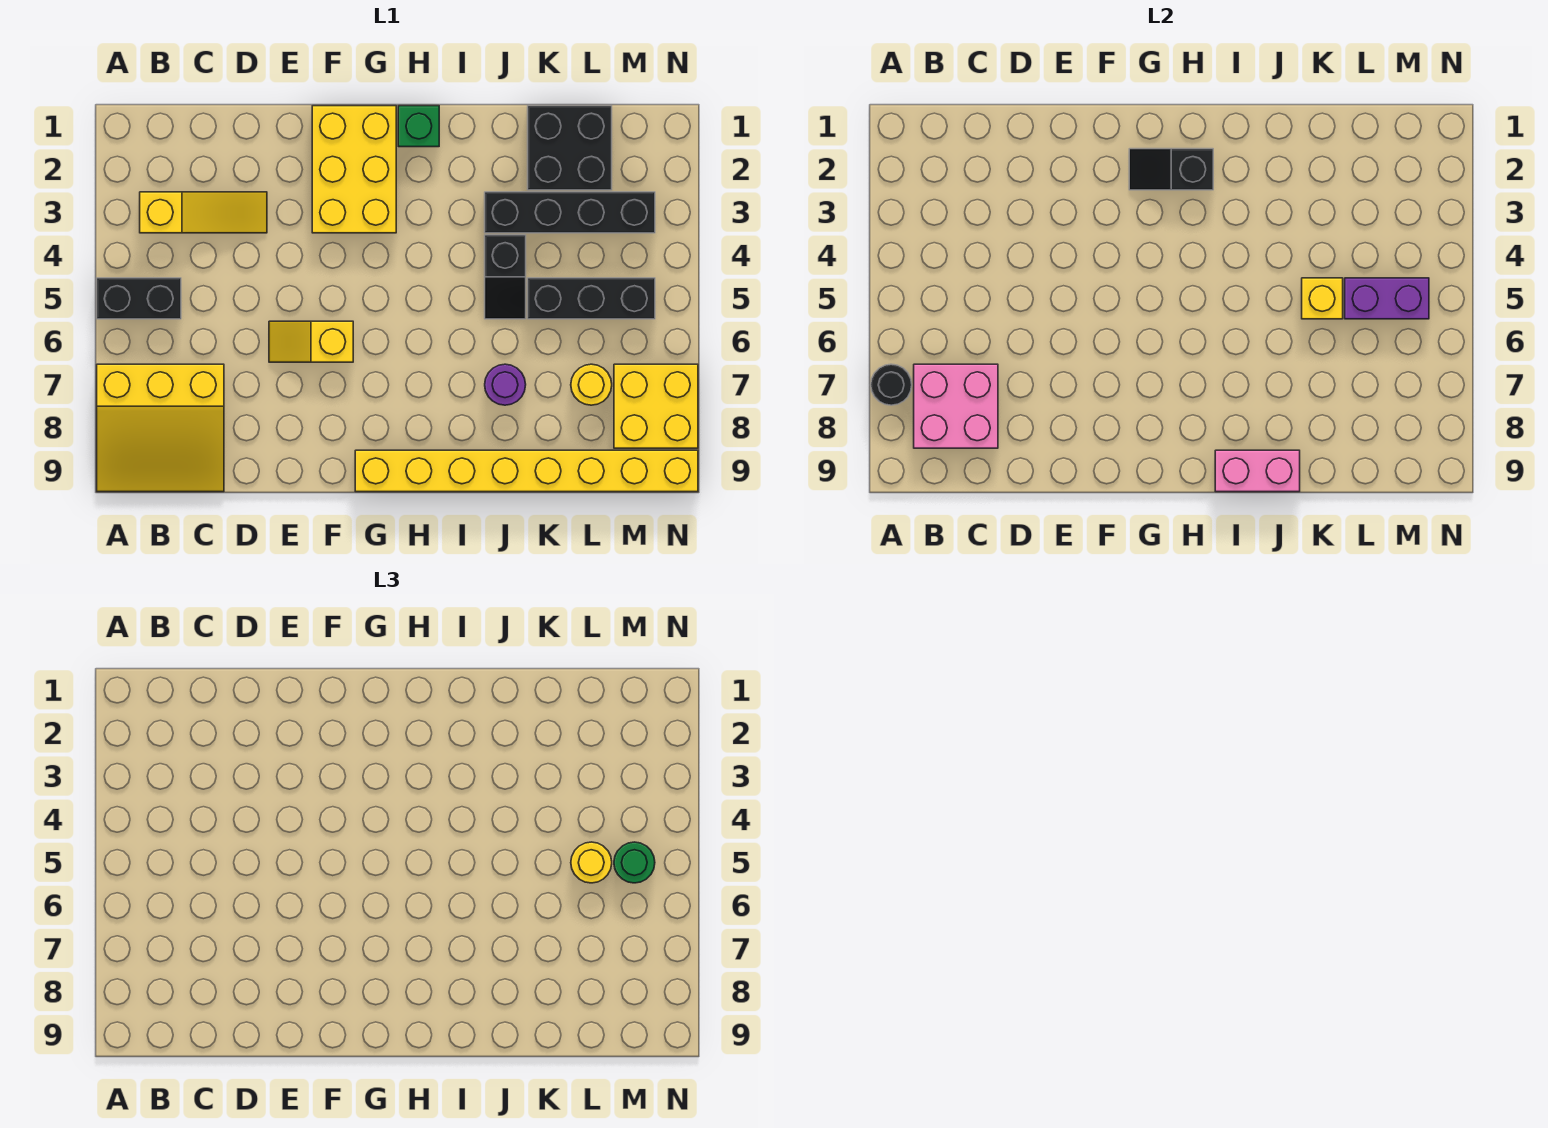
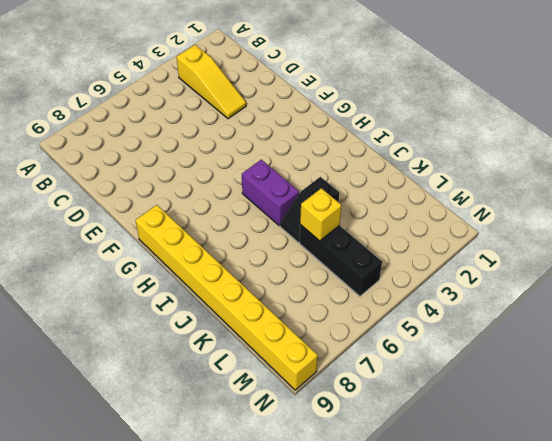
purple brick H5:I5 level 1 -> purple brick L5:M5 level 2
none -> black brick A5:B5 level 1
none -> yellow slope A7:C9 level 1 top 7
none -> yellow slope E6:F6 level 1 top F

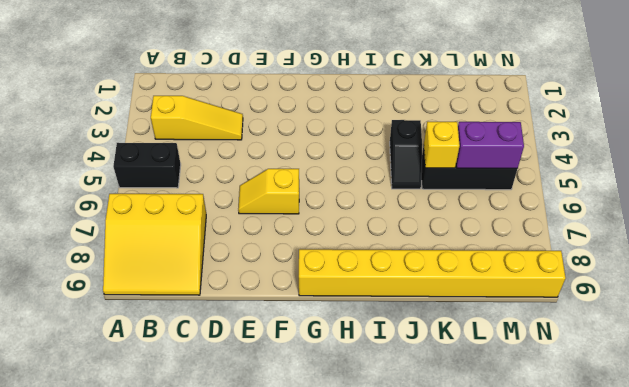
none -> yellow brick F1:G3 level 1
none -> green brick H1 level 1
none -> black brick J3:M3 level 1

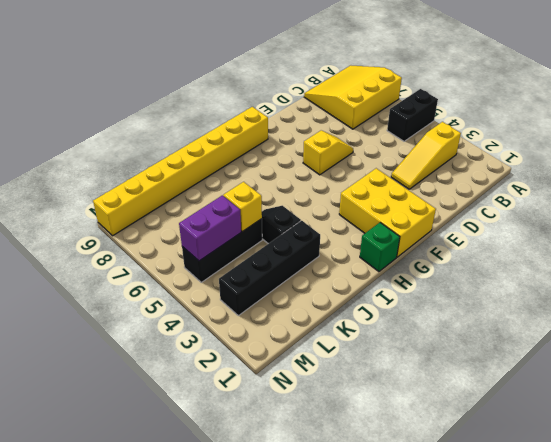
none -> purple round brick J7 level 1
none -> black brick K1:L2 level 1
none -> yellow round brick L7 level 1

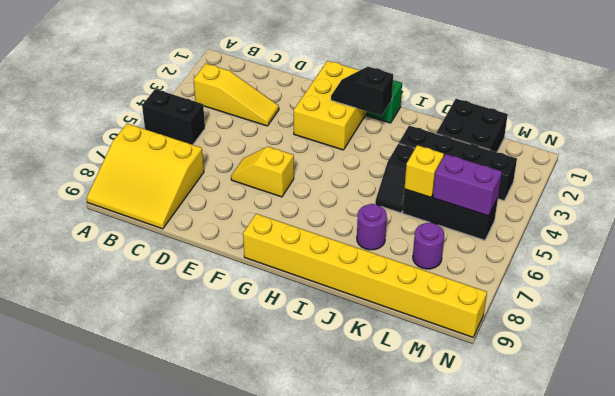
purple round brick L7 level 1 -> yellow round brick L7 level 1
none -> yellow brick M7:N8 level 1
none -> black round brick A7 level 2
none -> pink brick B7:C8 level 2

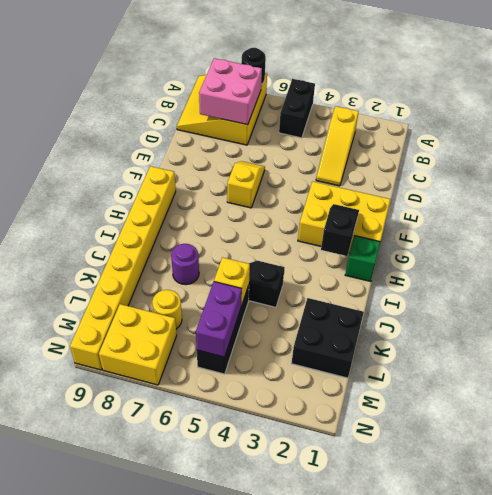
none -> black brick J3:M3 level 1
none -> pink brick I9:J9 level 2
none -> yellow round brick L5 level 3

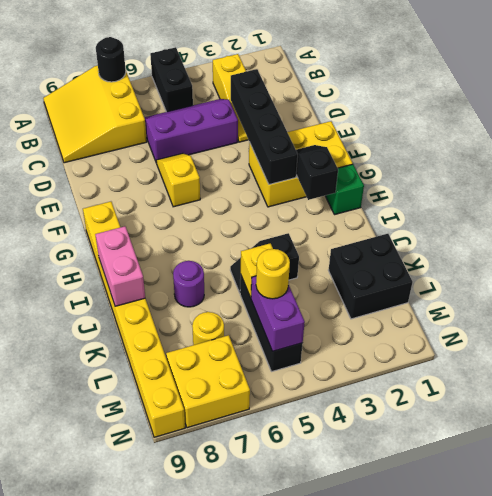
purple slope C4:D6 level 1 top D -> none
black brick D3:G3 level 2 -> black brick J3:M3 level 1
none -> pink brick B7:C8 level 2
none -> green round brick M5 level 3

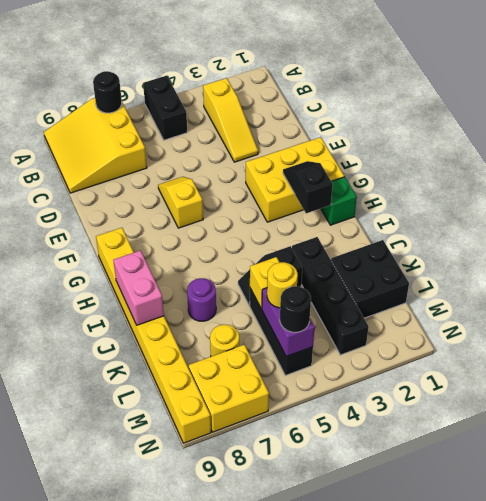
black round brick M5 level 3 -> green round brick M5 level 3
none -> pink brick B7:C8 level 2

